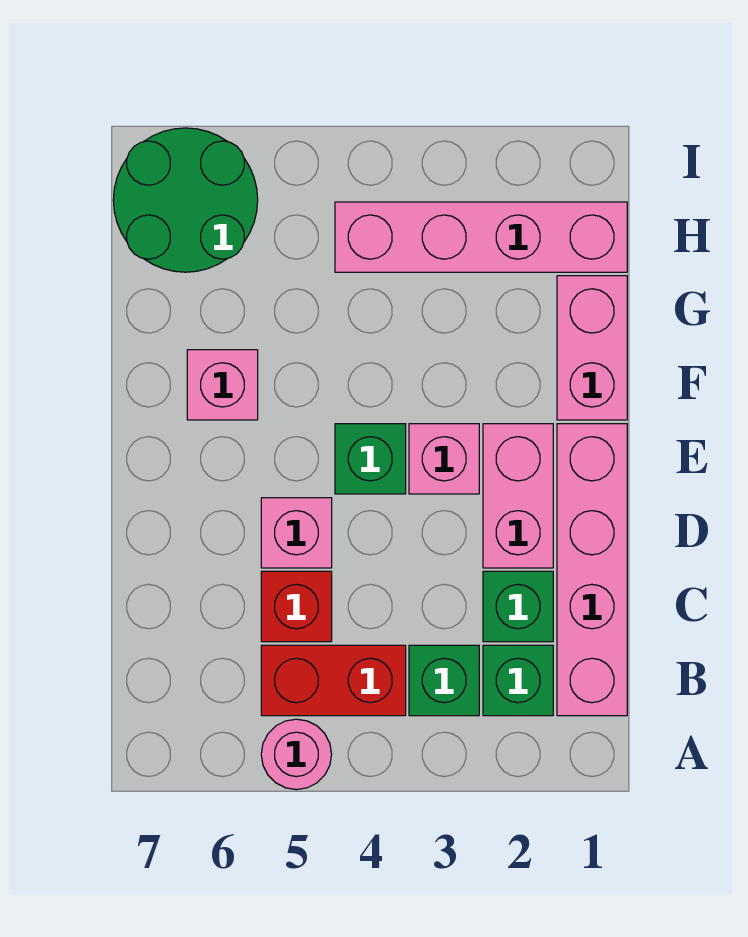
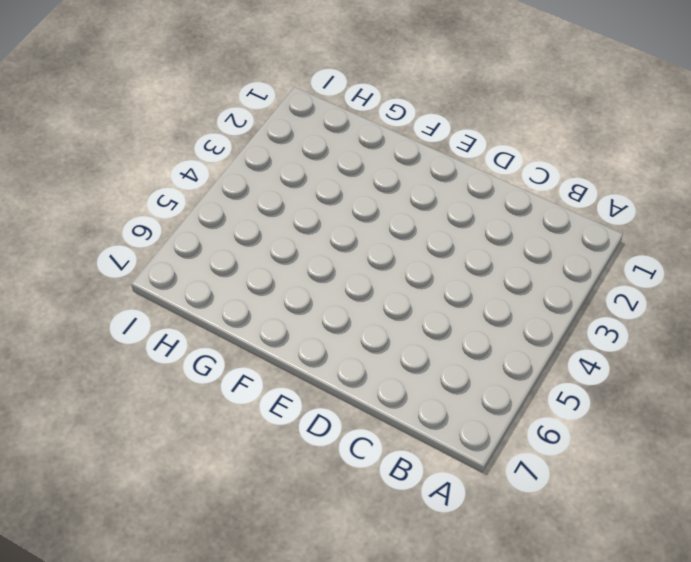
none -> pink round brick A5 level 1
none -> pink brick B1:E1 level 1
none -> green brick B2 level 1

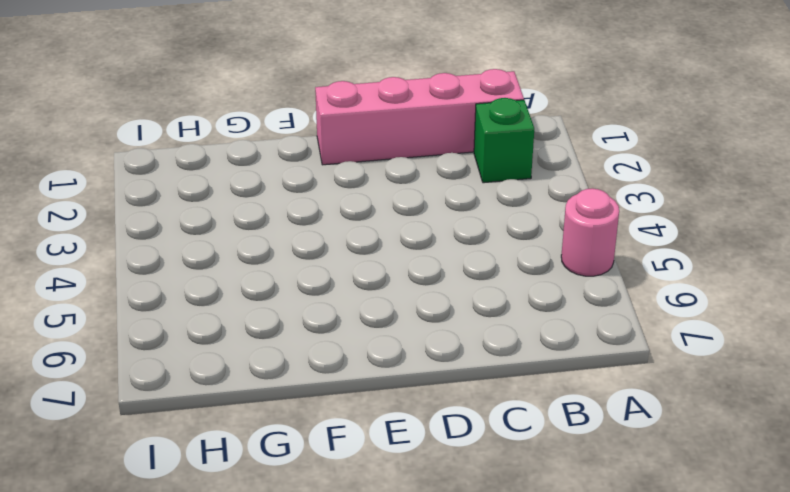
none -> green brick B3 level 1
none -> red brick B4:B5 level 1
none -> green brick C2 level 1

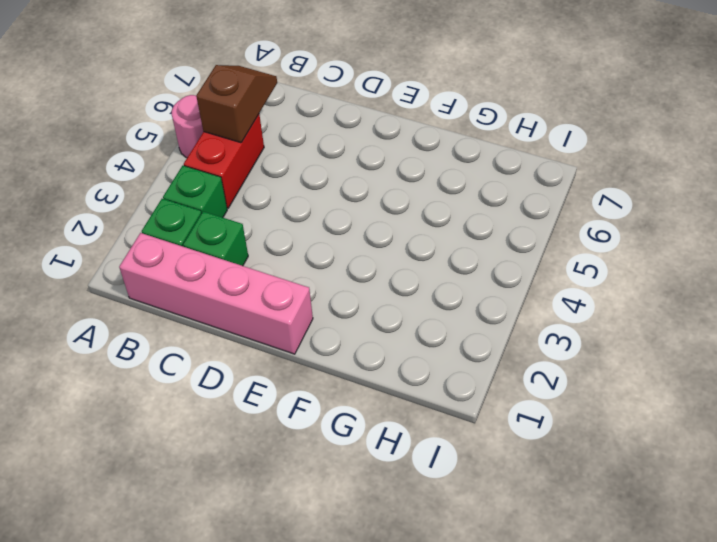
brown slope B5:B6 level 2 top 5 -> none
none -> red brick C5 level 1
none -> pink brick D2:E2 level 1
none -> pink brick D5 level 1

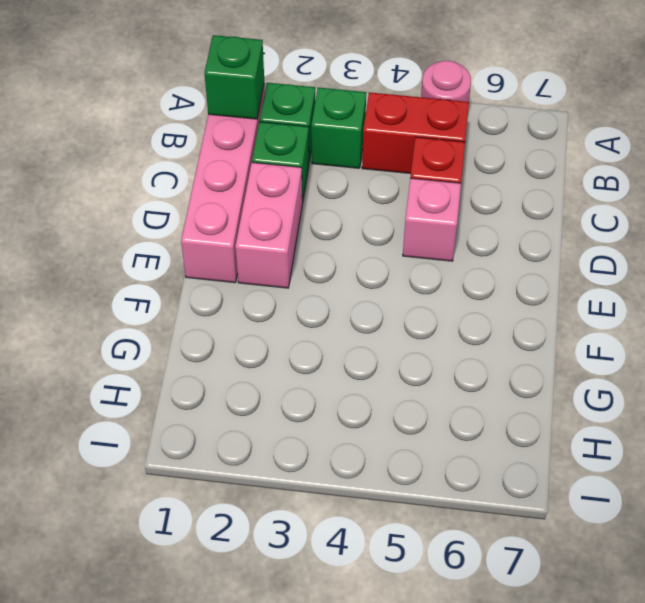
green brick B1 level 2 -> green brick E4 level 1
none -> pink brick E3 level 1
none -> pink brick F1:G1 level 1
none -> pink brick F6 level 1

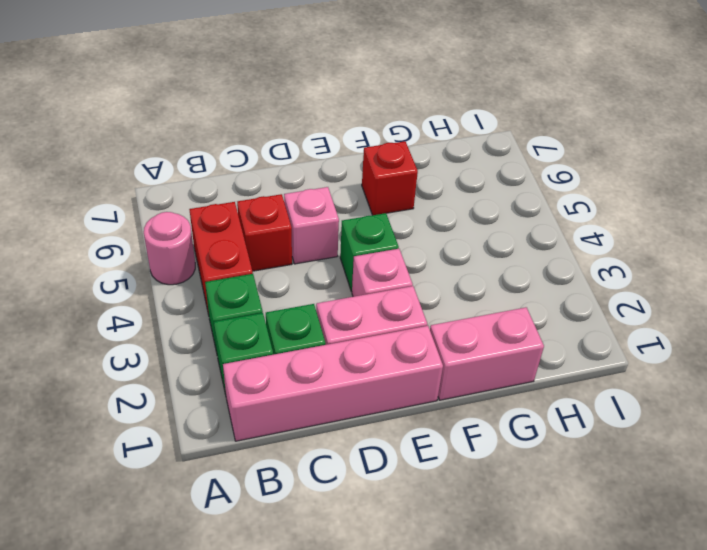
red brick F6 level 1 -> pink brick F6 level 1
none -> pink brick H1:H4 level 1
none -> green round brick H6:I7 level 1

